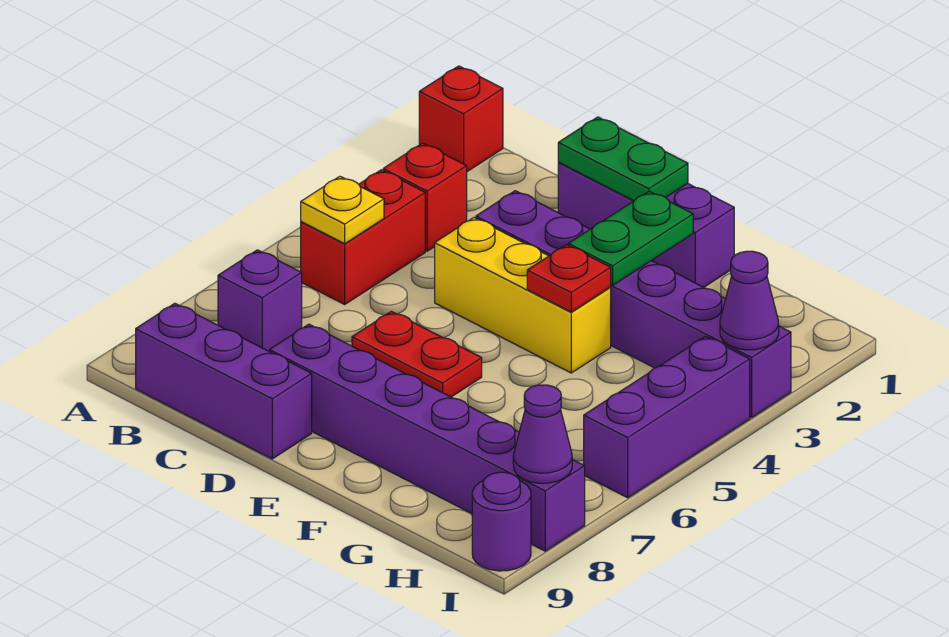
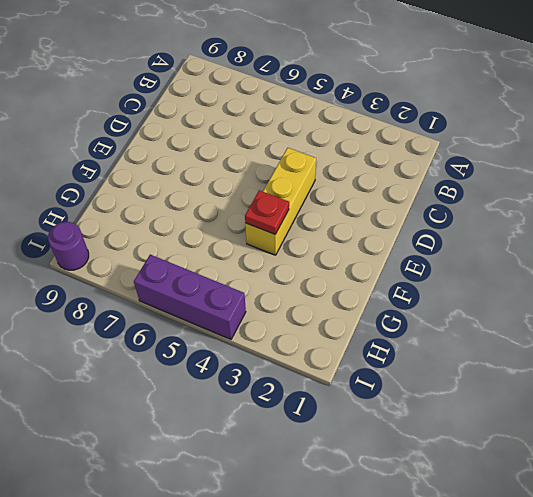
none -> red brick A1 level 1
none -> red brick B3 level 1
none -> red brick B4:B5 level 1

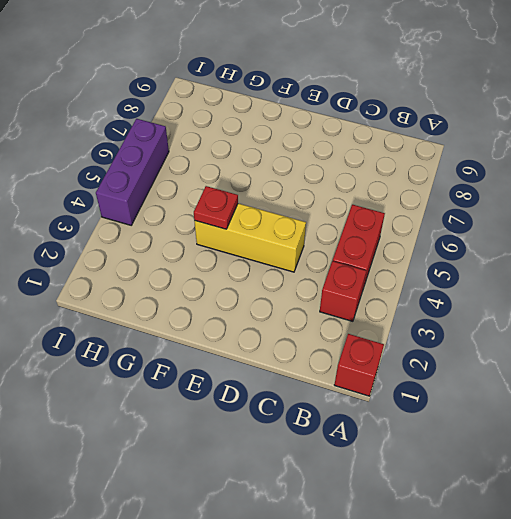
none -> purple brick B7 level 1
none -> purple brick B9:D9 level 1
none -> purple brick D1:F1 level 1

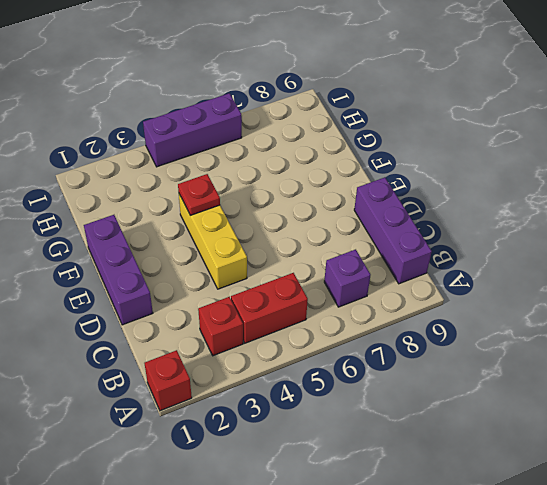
none -> purple brick D3:I3 level 1
none -> red plate D6:E6 level 1
none -> purple brick D8:I8 level 1

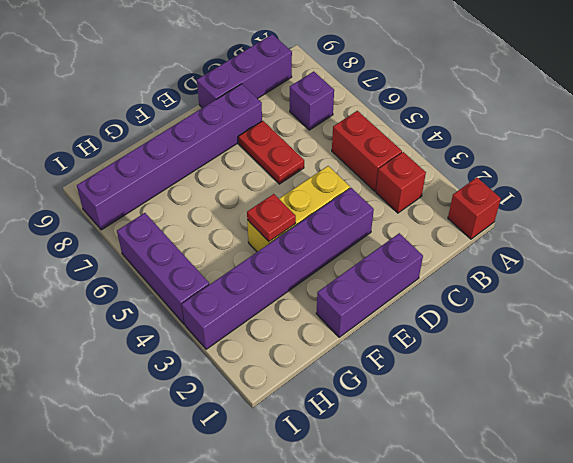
red plate D6:D7 level 1 -> red plate D6:E6 level 1
none -> purple round brick I9 level 1
none -> yellow plate B5 level 2
none -> green plate D1:E1 level 2

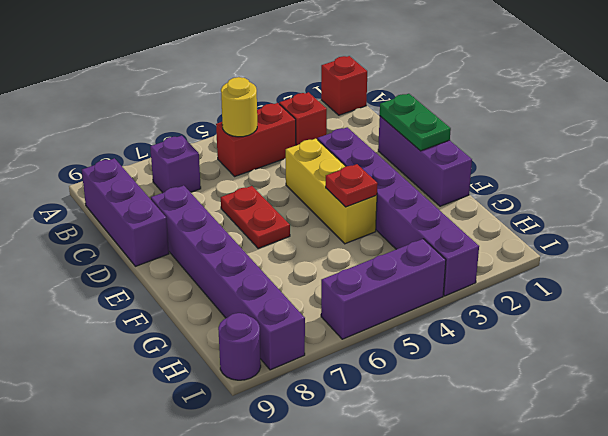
yellow round brick B5 level 2 -> yellow plate B5 level 2
none -> green plate F2:F3 level 2
none -> purple cone I3 level 2
none -> purple cone I8 level 2

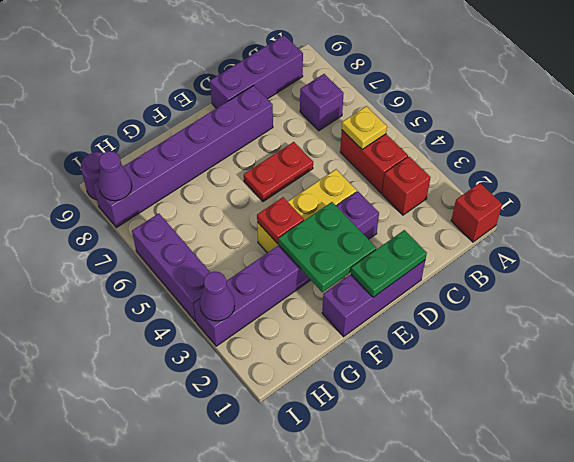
green plate E2:F3 level 2 -> green plate F2:F3 level 2

